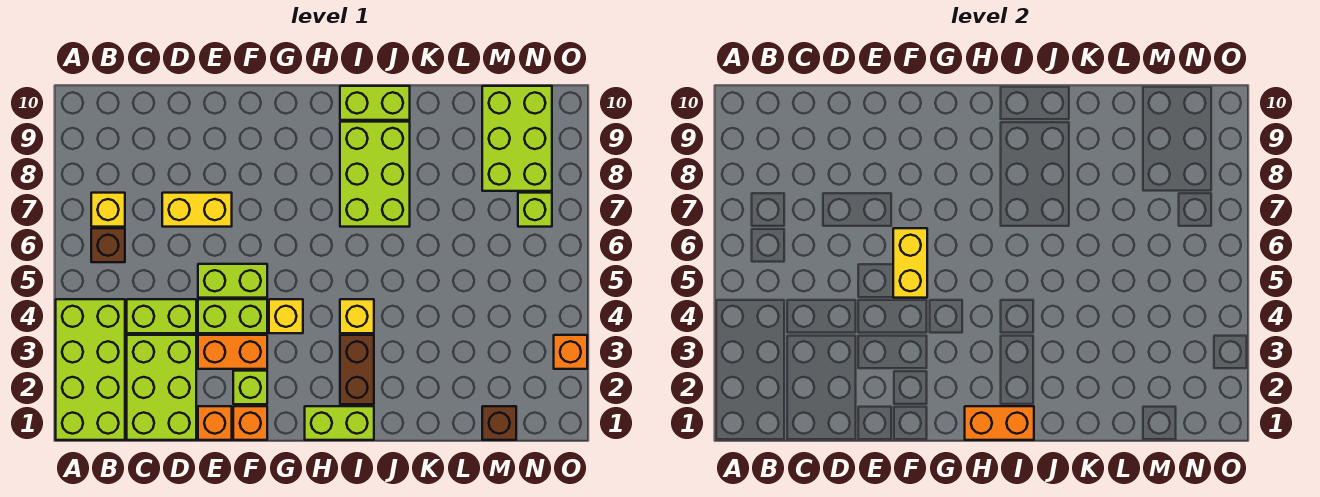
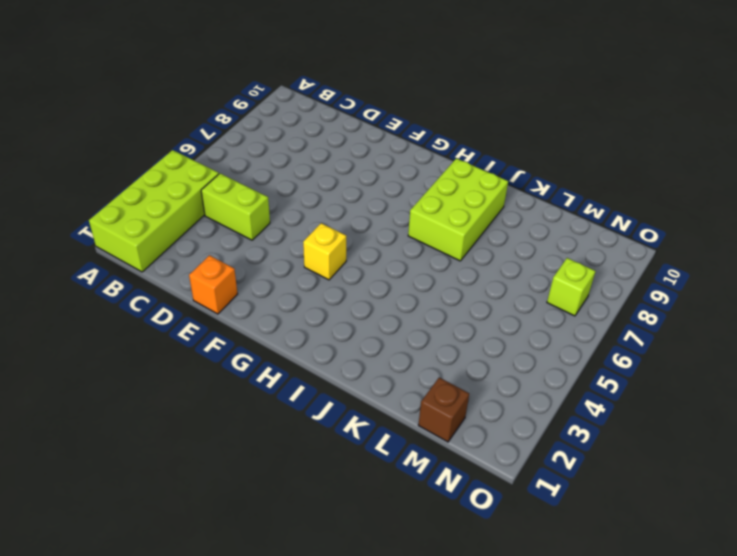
none -> brown brick B6 level 1
none -> yellow brick B7 level 1
none -> lime brick C1:D3 level 1

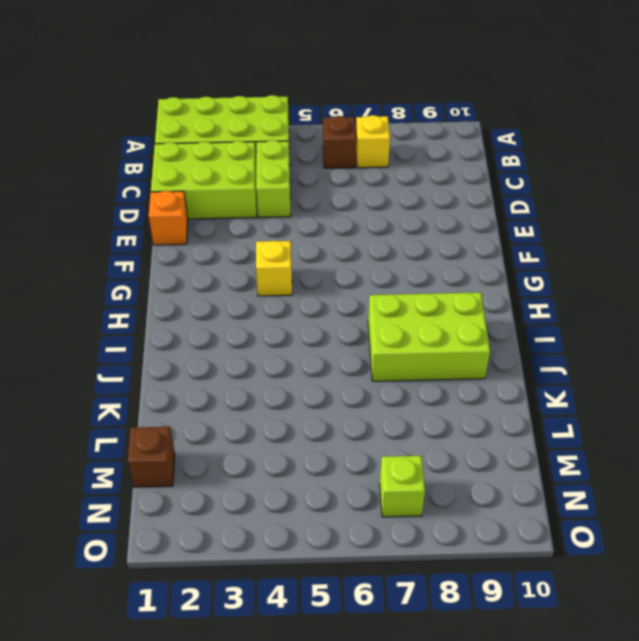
none -> yellow brick D7:E7 level 1
none -> orange brick E3:F3 level 1
none -> lime brick E4:F4 level 1

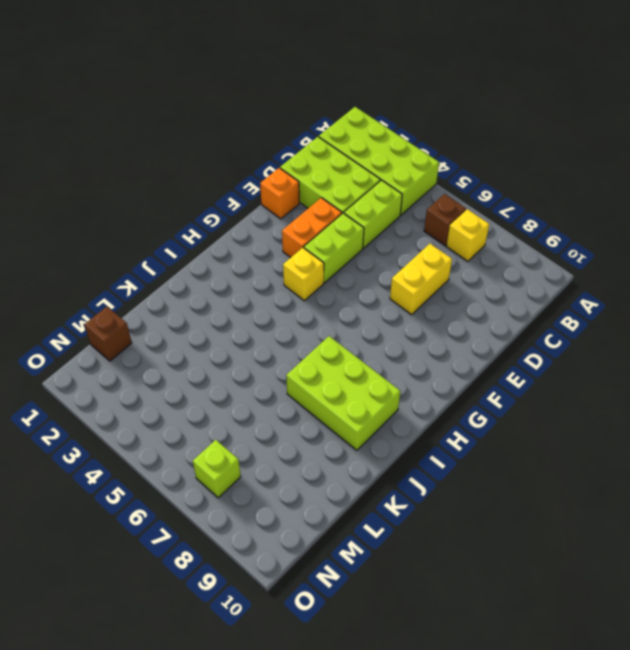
none -> lime brick E5:F5 level 1
none -> orange brick F1 level 1
none -> lime brick F2 level 1

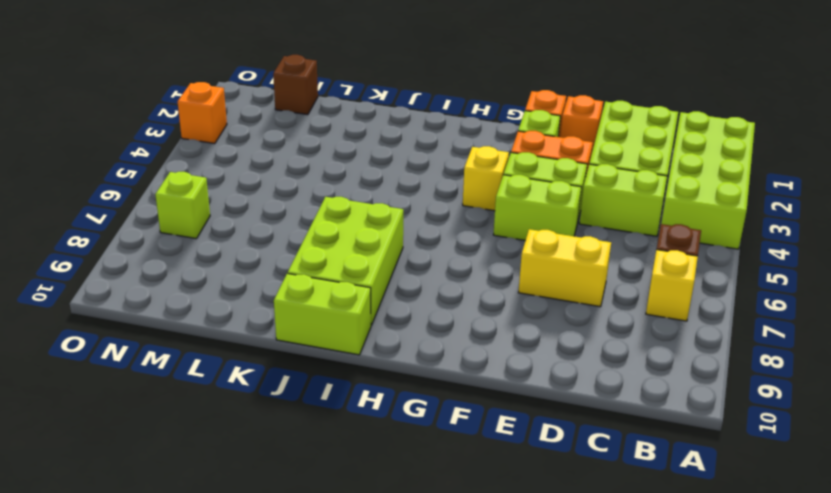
none -> lime brick H1:I1 level 1
none -> brown brick I2:I3 level 1
none -> yellow brick I4 level 1

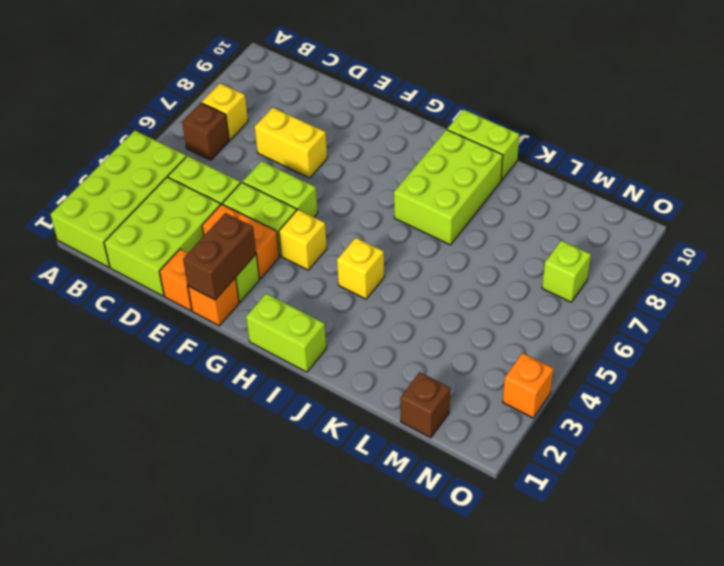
brown brick F1:F2 level 2 -> brown brick I2:I3 level 1
none -> lime brick M8:N10 level 1
none -> yellow brick F5:F6 level 2
none -> orange brick H1:I1 level 2

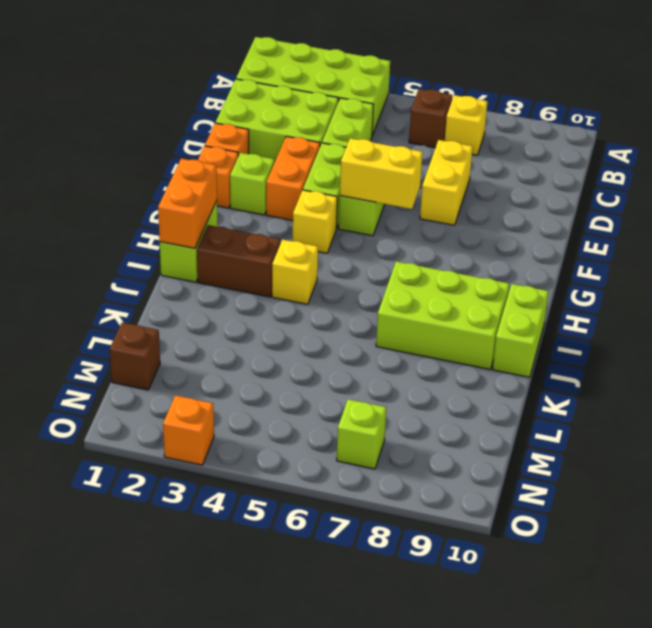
none -> lime brick M8:N10 level 1

